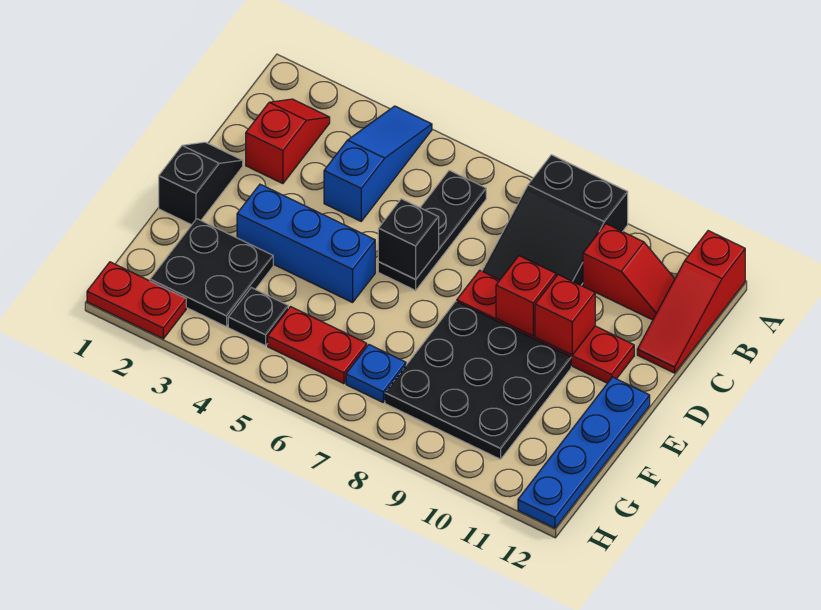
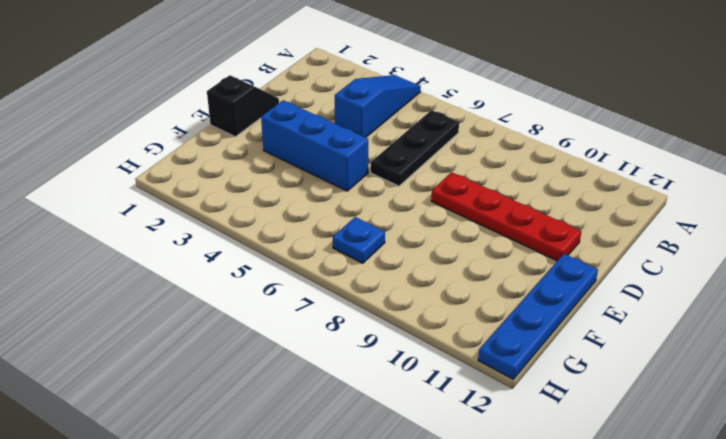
none -> black slope A8:C9 level 1 top A
none -> red slope A12:C12 level 1 top A
none -> red slope B2:C2 level 1 top C

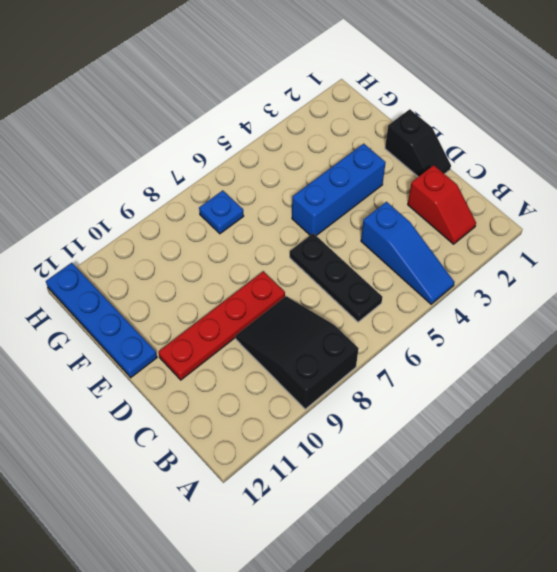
none -> red slope A12:C12 level 1 top A
none -> red slope B10:B11 level 1 top 10
none -> black plate E8:G10 level 1

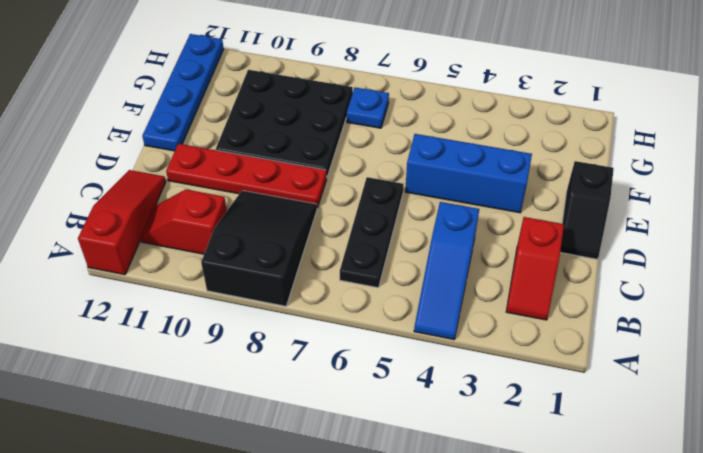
none -> black plate F2:G3 level 1
none -> black plate G4 level 1
none -> red plate G5:G6 level 1

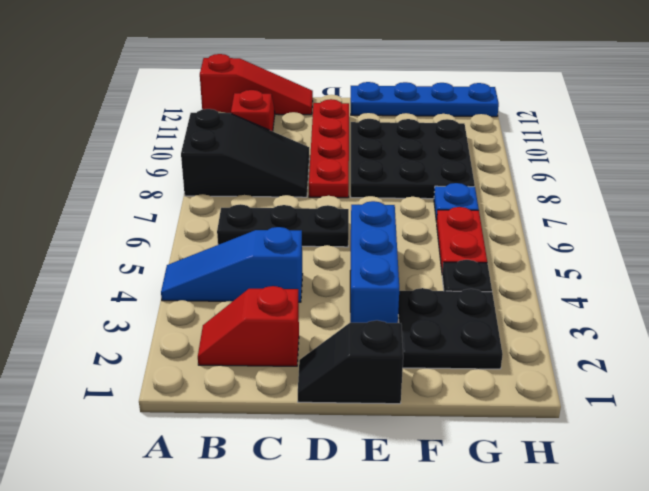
none -> red plate H1:H2 level 1
none -> black brick D6 level 2
none -> red brick D9 level 2

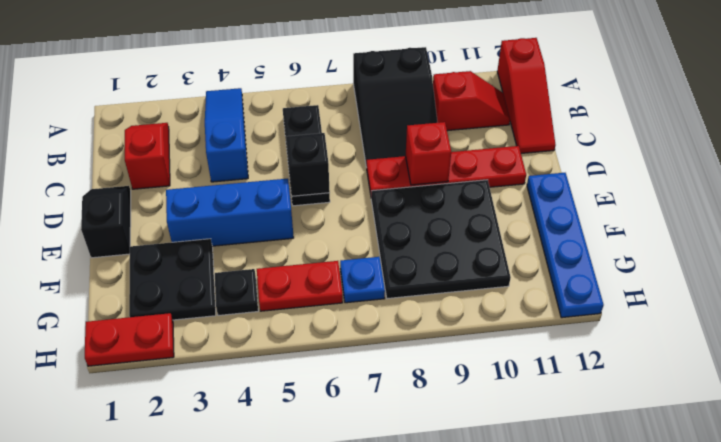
none -> red brick D10 level 2

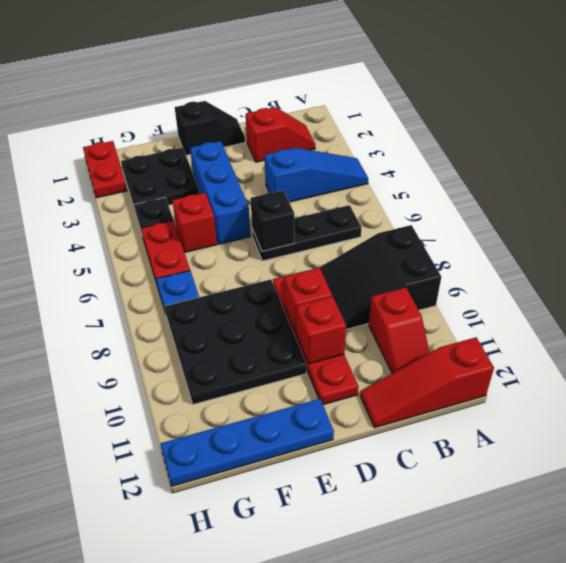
red brick F5 level 1 -> none

